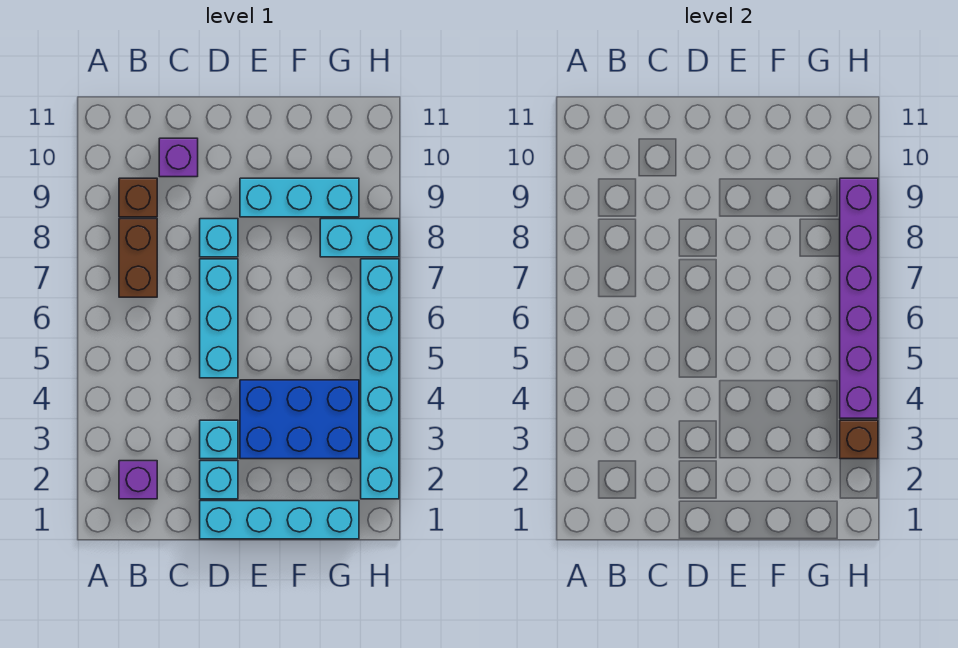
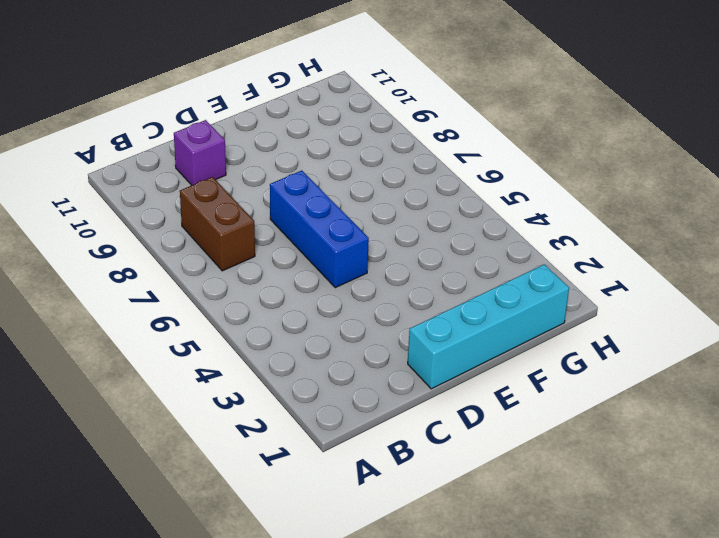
blue brick D5:D7 level 1 -> cyan brick D5:D7 level 1
none -> purple brick B2 level 1
none -> brown brick B9 level 1
none -> cyan brick D2 level 1

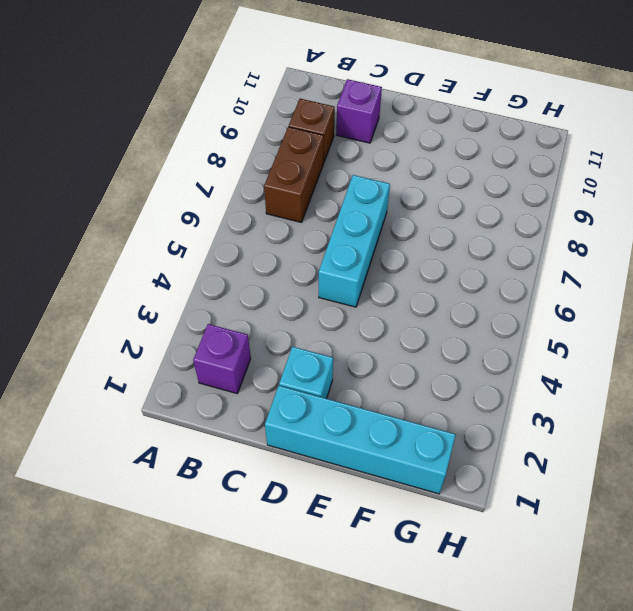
none -> cyan brick D3 level 1
none -> cyan brick D8 level 1
none -> blue brick E3:G4 level 1

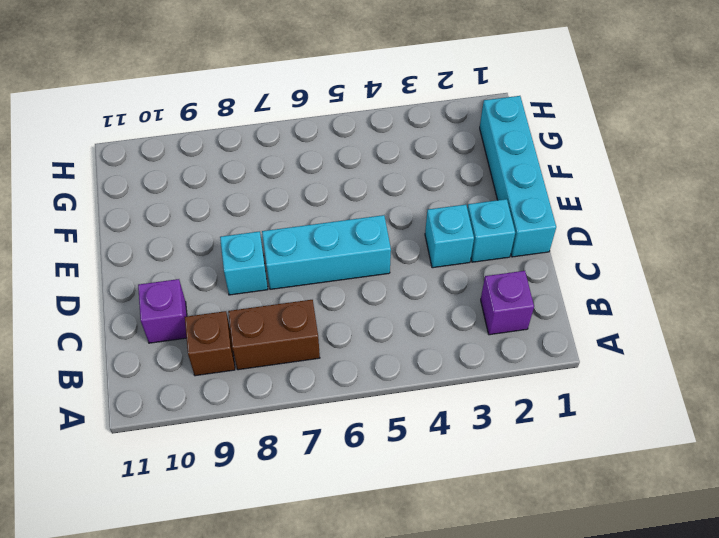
none -> blue brick E3:G4 level 1
none -> cyan brick E9:G9 level 1
none -> cyan brick G8:H8 level 1

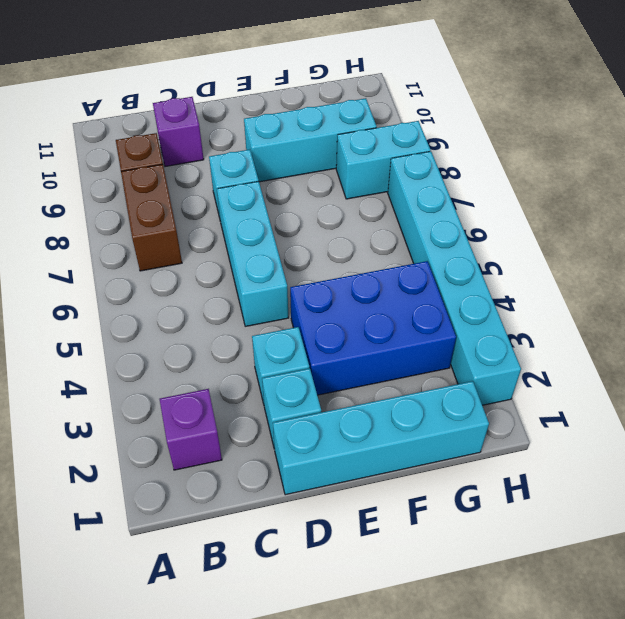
none -> brown brick H3 level 2
none -> purple brick H4:H9 level 2

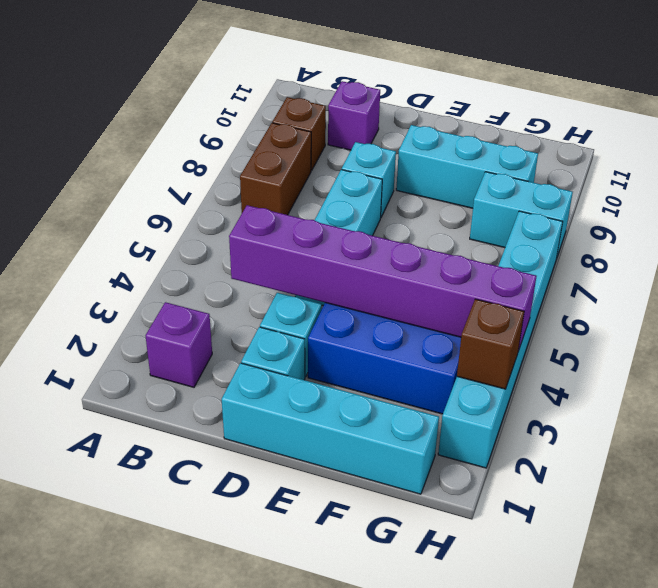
purple brick C4:H4 level 2 -> purple brick H4:H9 level 2

